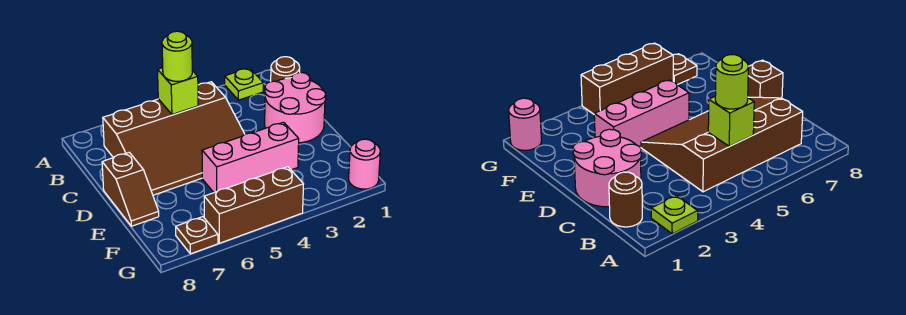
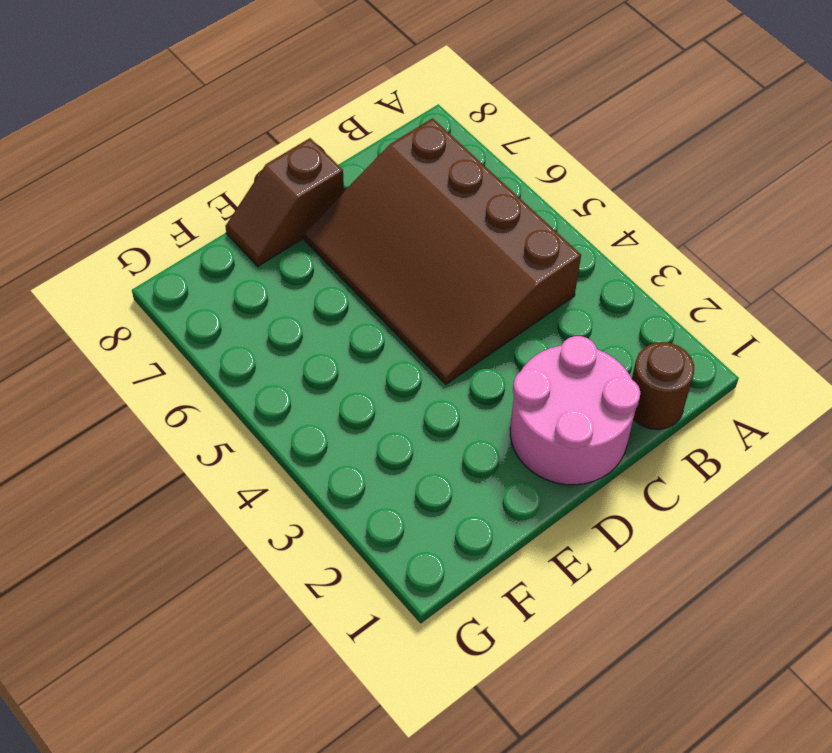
none -> lime plate A2 level 1
none -> pink brick E3:E5 level 1

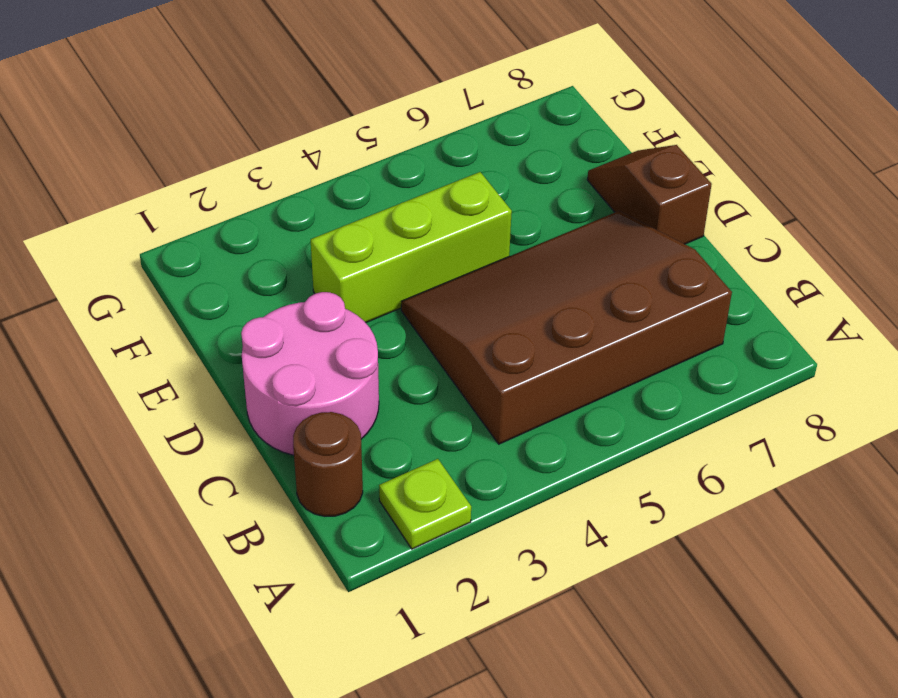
lime brick E3:E5 level 1 -> pink brick E3:E5 level 1
none -> pink round brick G1 level 1
none -> brown brick G4:G6 level 1

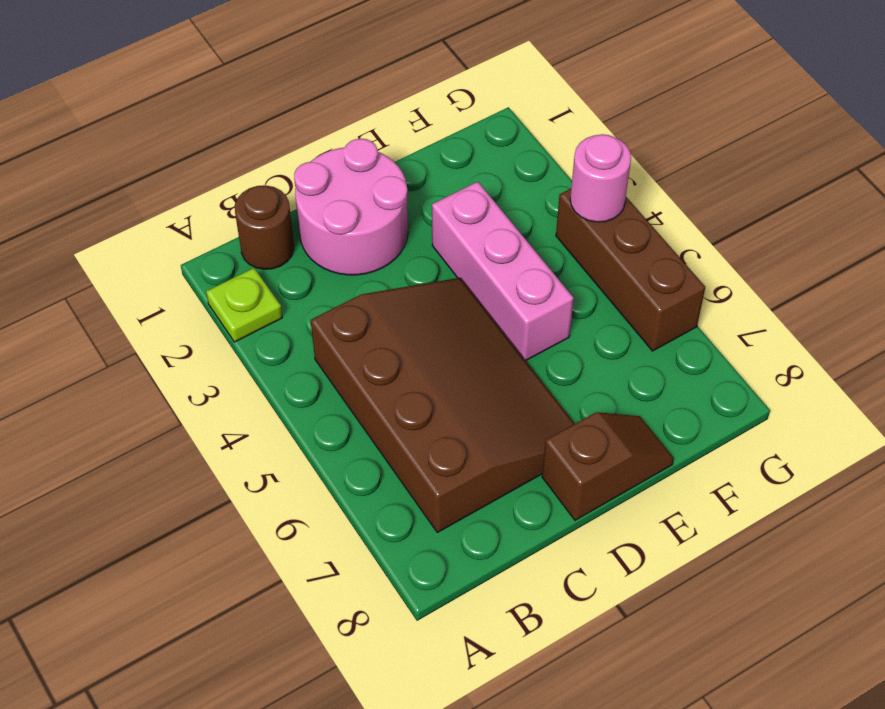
pink round brick G4 level 2 -> pink round brick G1 level 1
none -> brown plate G7 level 1
none -> lime brick B5 level 2

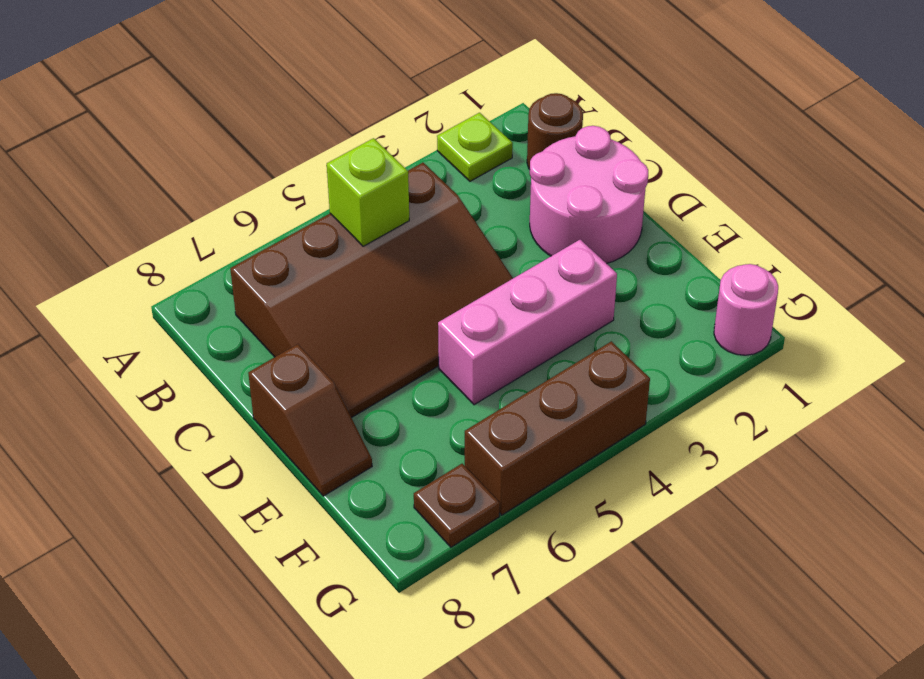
none -> lime round brick B5 level 3

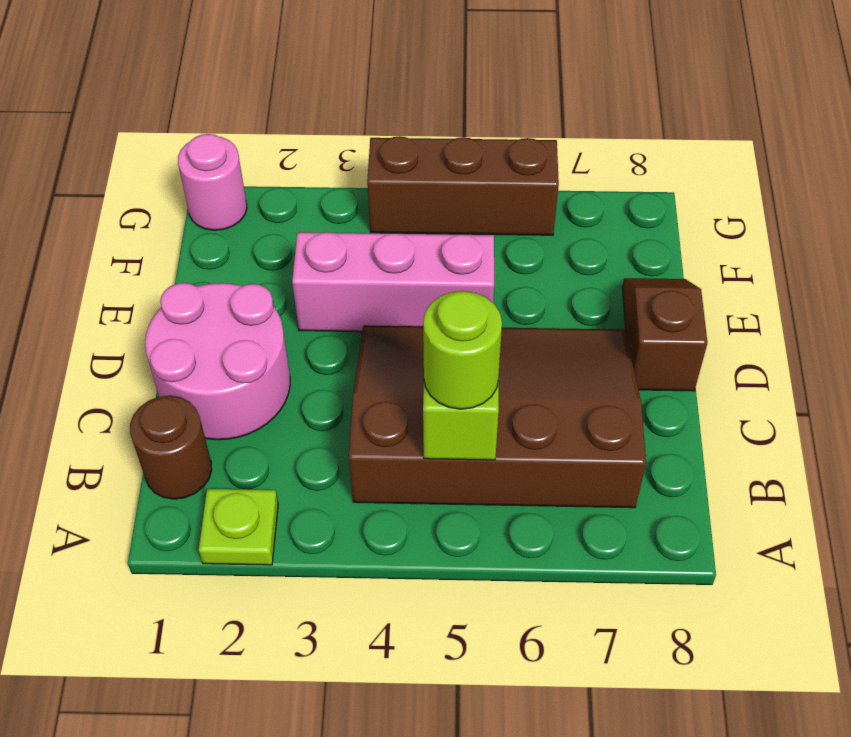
none -> brown plate G7 level 1

